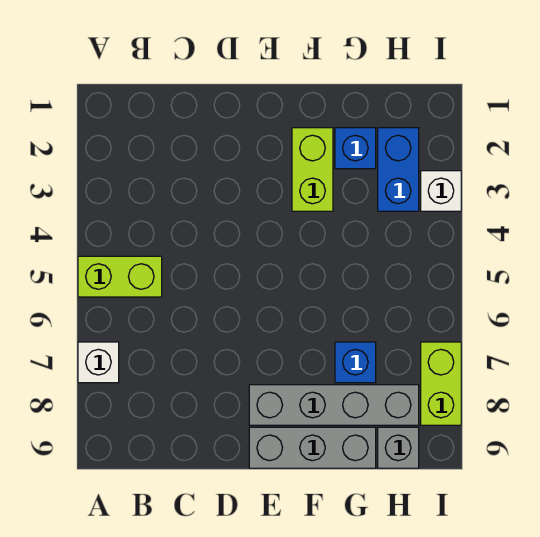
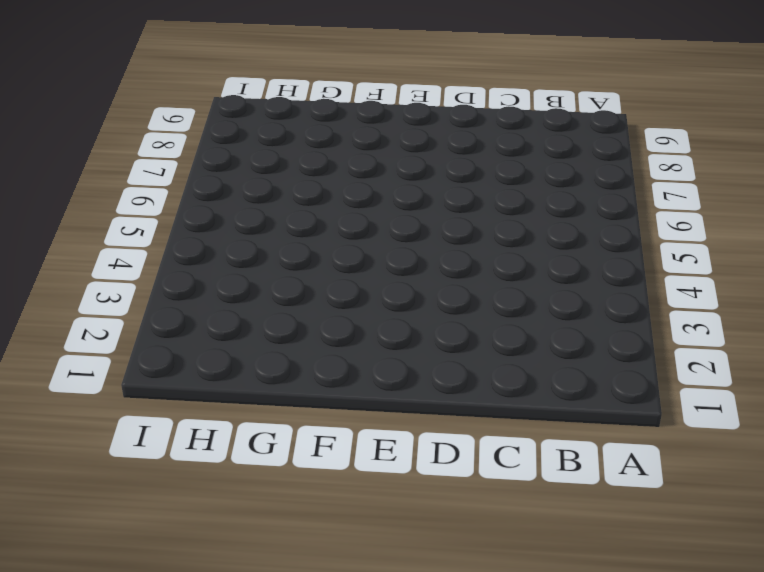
none -> lime brick A5:B5 level 1
none -> white brick A7 level 1

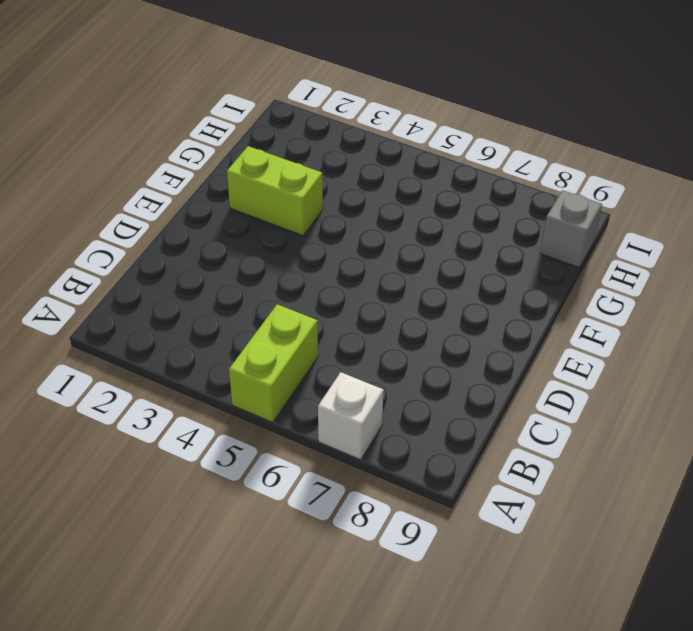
none -> grey brick E8:H8 level 1
none -> grey brick E9:G9 level 1

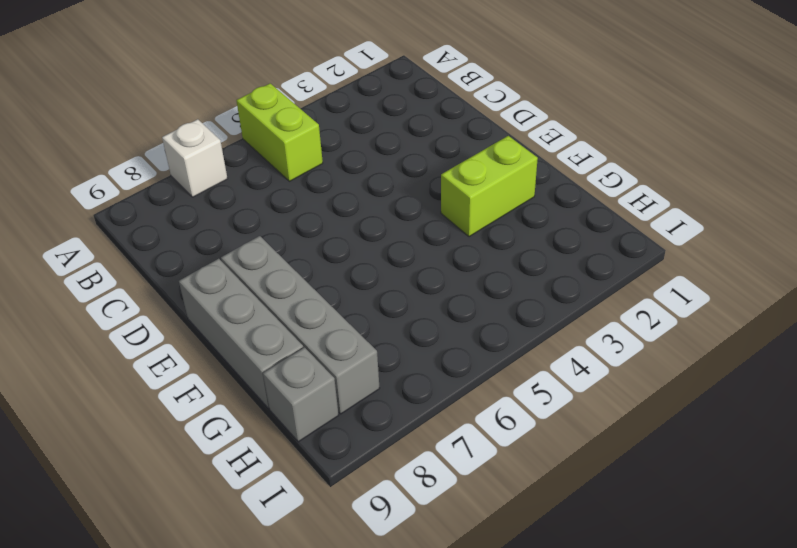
none -> blue brick G2 level 1
none -> blue brick G7 level 1

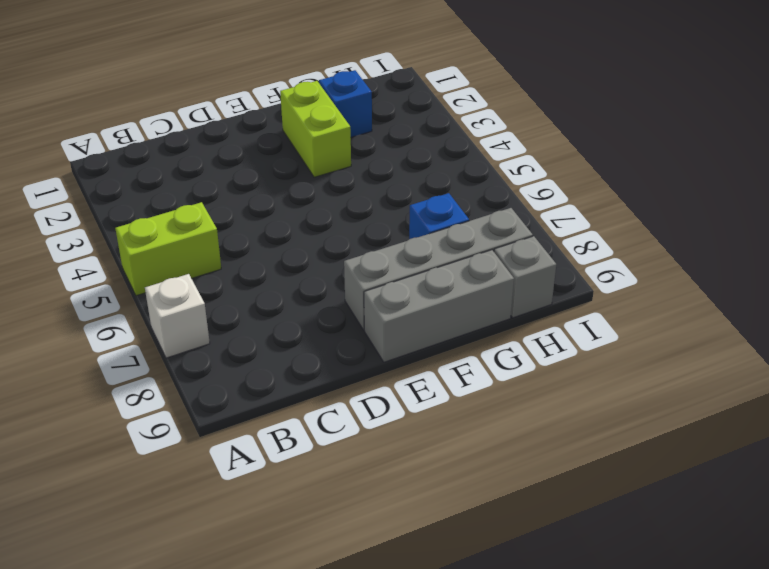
none -> blue brick H2:H3 level 1
none -> white brick I3 level 1

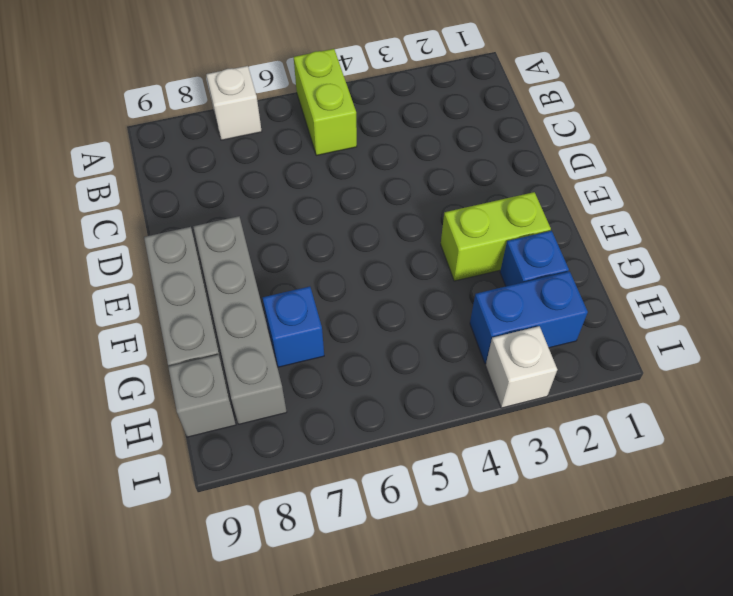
none -> lime brick I7:I8 level 1

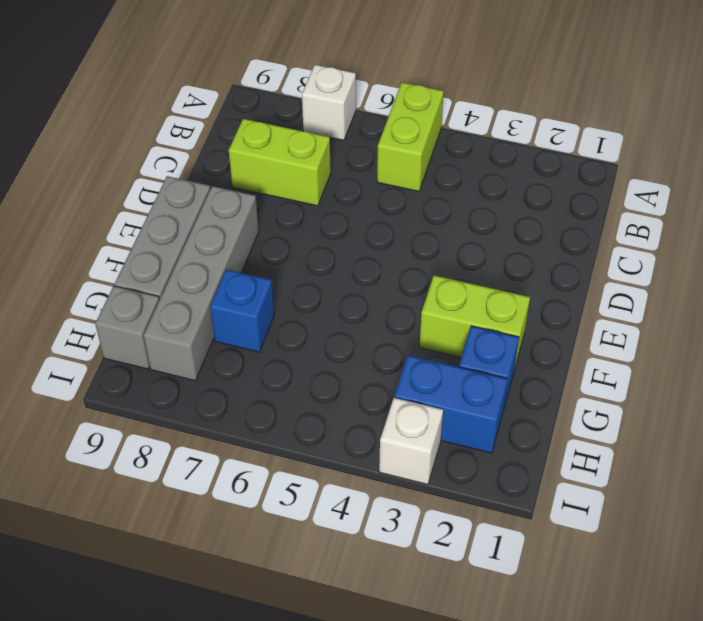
lime brick C7:C8 level 1 -> lime brick I7:I8 level 1

